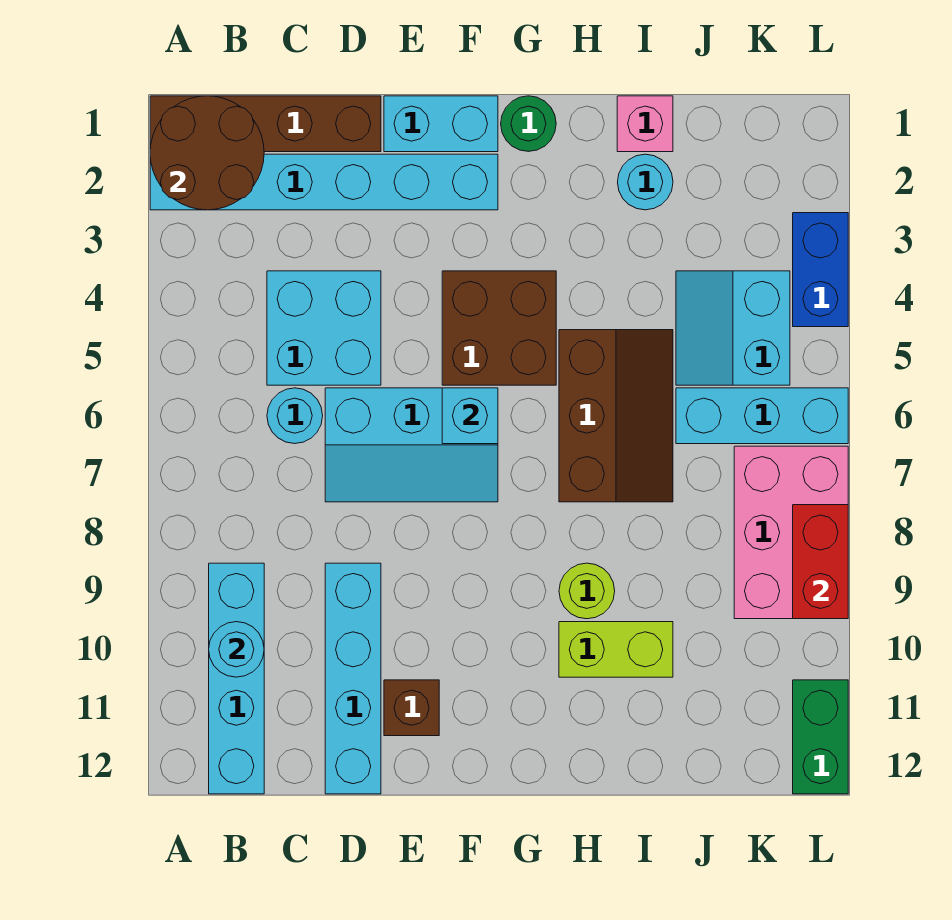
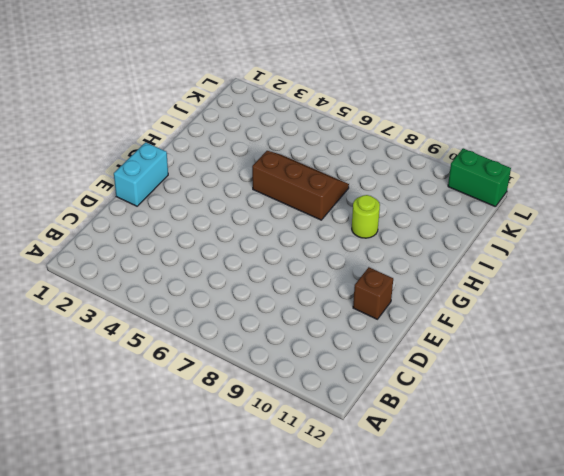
none -> brown brick A1:D1 level 1
none -> cyan brick A2:F2 level 1
none -> cyan brick B9:B12 level 1

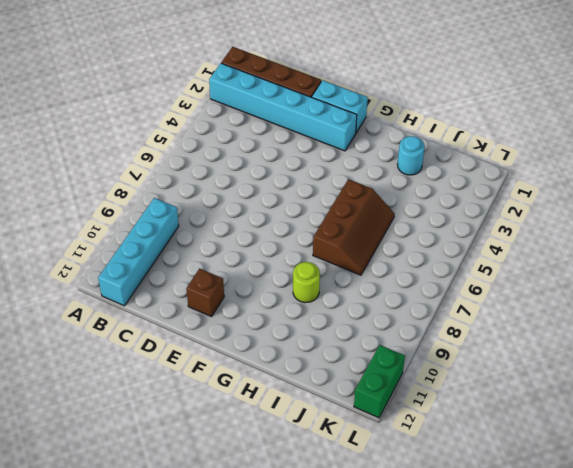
none -> cyan brick C4:D5 level 1
none -> cyan round brick C6 level 1
none -> cyan slope D6:F7 level 1 top 6

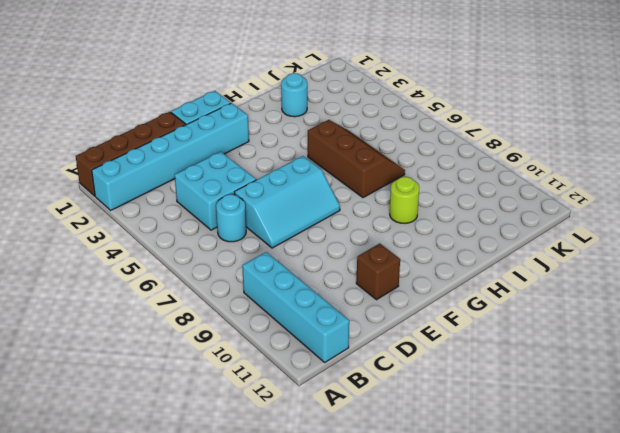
none -> cyan brick D9:D12 level 1
none -> brown brick F4:G5 level 1
none -> green round brick G1 level 1

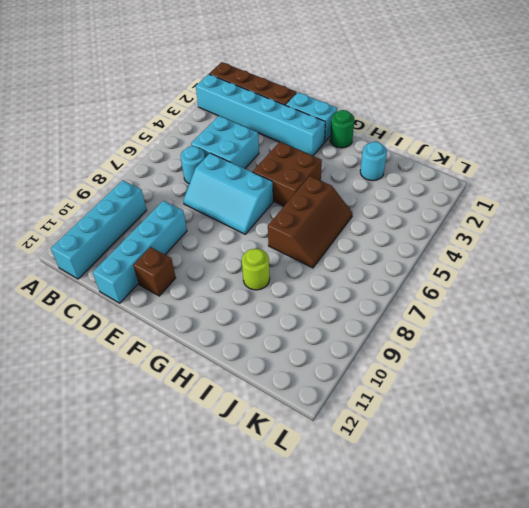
none -> lime brick H10:I10 level 1
none -> pink brick I1 level 1
none -> cyan slope J4:K5 level 1 top K

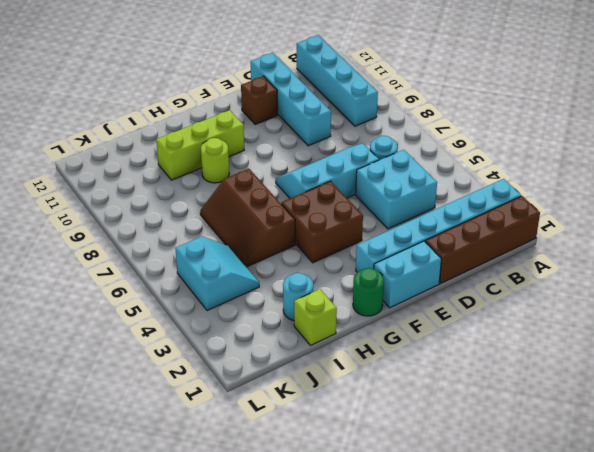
lime brick G10:I10 level 1 -> lime brick H10:I10 level 1
lime brick I1 level 1 -> pink brick I1 level 1
none -> cyan brick J6:L6 level 1
none -> pink brick K7:L9 level 1
none -> blue brick L3:L4 level 1

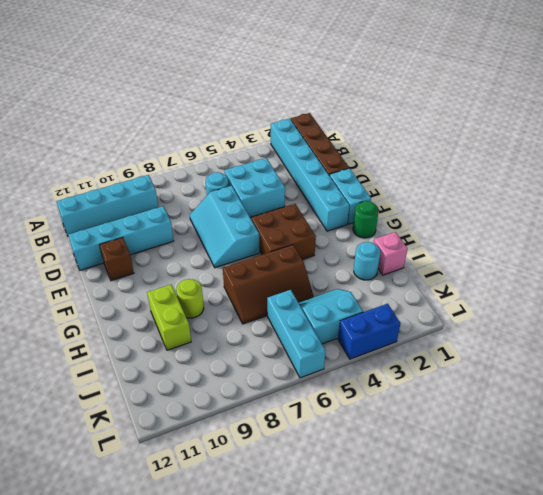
none -> pink brick K7:L9 level 1
none -> green brick L11:L12 level 1
none -> brown round brick A1:B2 level 2

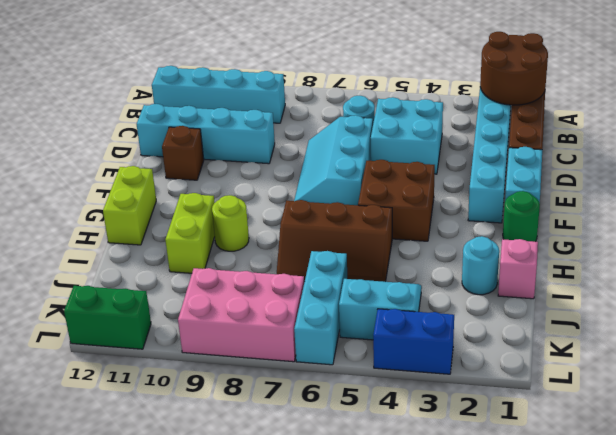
lime brick G12:H12 level 1 -> none
none -> cyan round brick B10 level 2
none -> cyan brick F6 level 2
none -> red brick L8:L9 level 2

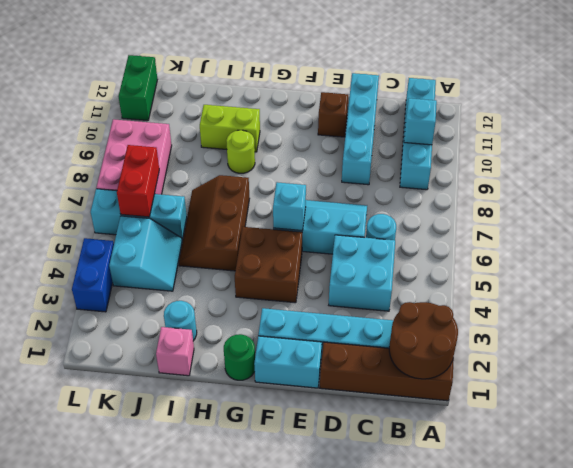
cyan brick B10 level 2 -> cyan round brick B10 level 2
red brick K6:K7 level 2 -> red brick L8:L9 level 2

